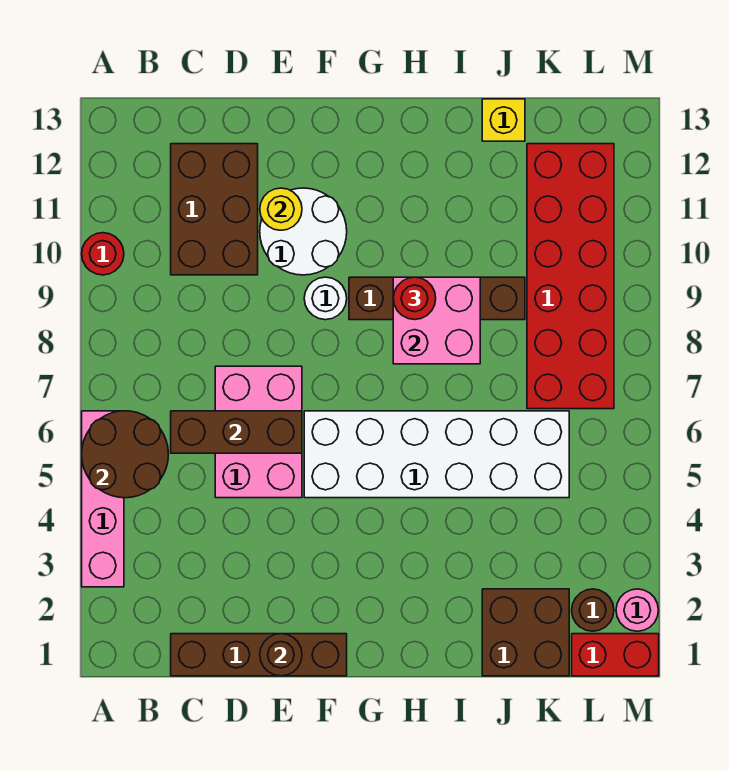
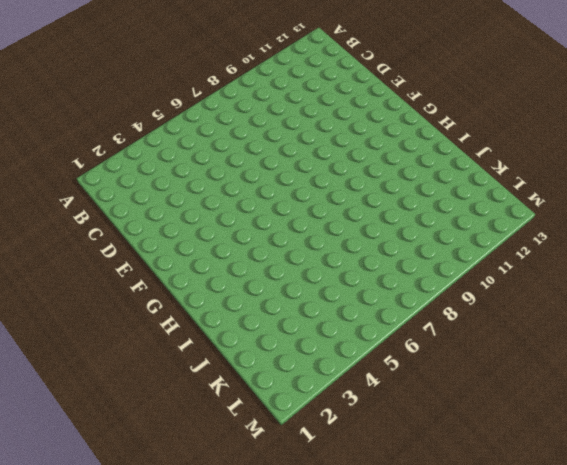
none -> pink brick A3:A6 level 1
none -> red round brick A10 level 1
none -> brown brick C1:F1 level 1

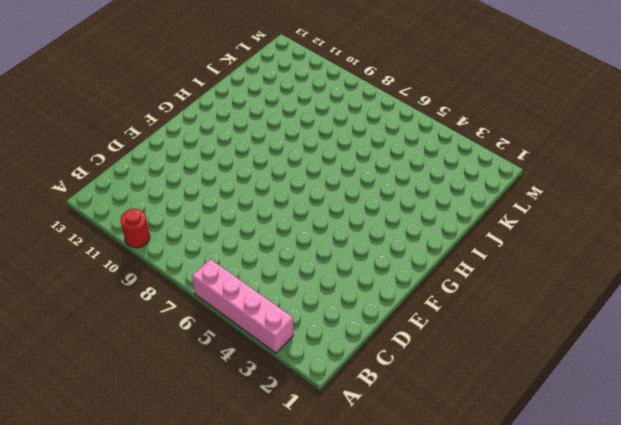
none -> brown brick C1:F1 level 1
none -> brown brick C10:D12 level 1
none -> pink brick D5:E7 level 1

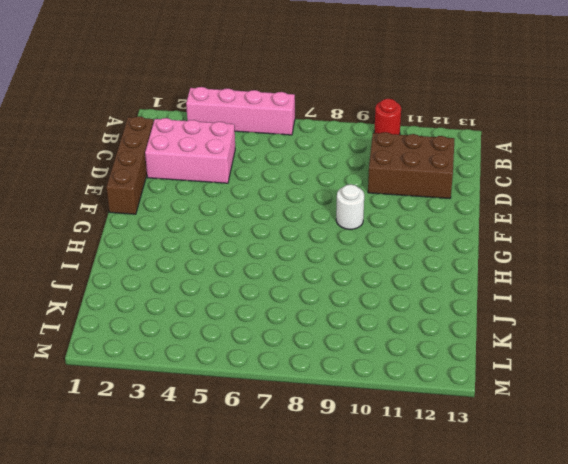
pink brick C2:D4 level 1 -> pink brick D5:E7 level 1
none -> white round brick E10:F11 level 1
none -> white brick F5:K6 level 1
none -> brown brick G9:J9 level 1

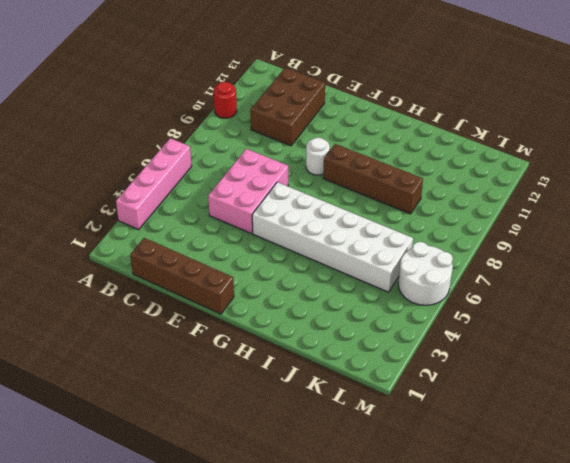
white round brick L5:M6 level 1 -> white round brick E10:F11 level 1
none -> brown brick J1:K2 level 1
none -> yellow brick J13 level 1
none -> red brick K7:L12 level 1

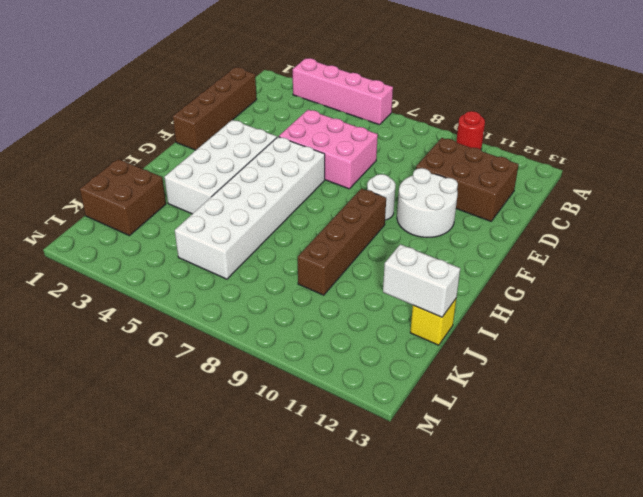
white brick F3:I4 level 1 -> none
white brick J12:J13 level 2 -> none
none -> red brick K7:L12 level 1
none -> red brick L1:M1 level 1
none -> brown round brick L2 level 1

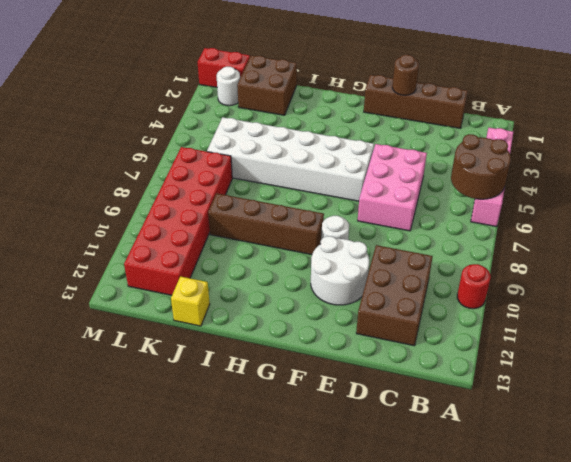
white round brick L2 level 1 -> brown round brick L2 level 1
none -> pink round brick M2 level 1
none -> brown brick C6:E6 level 2
none -> yellow round brick E11 level 2

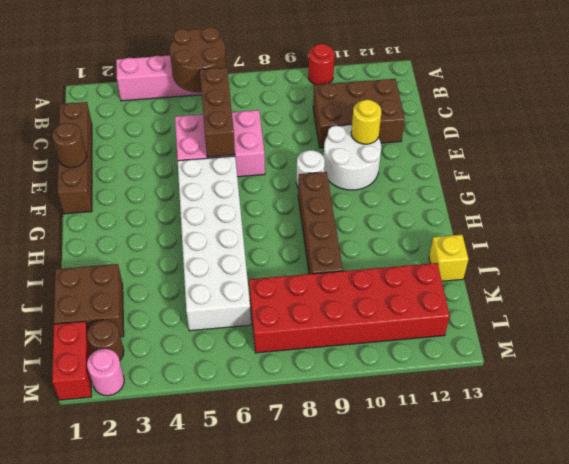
none -> pink brick H8:I9 level 2
none -> red round brick H9 level 3

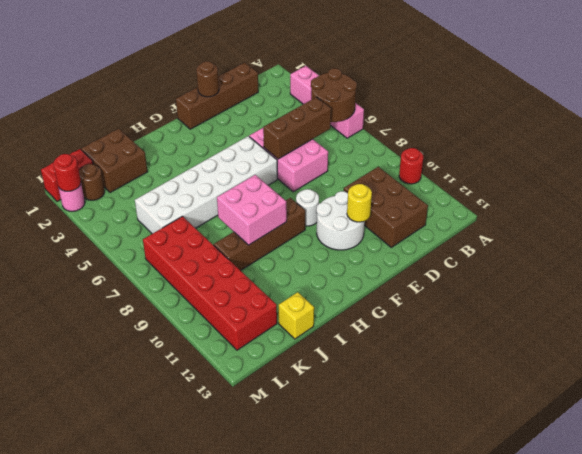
red round brick M2 level 2 -> red round brick H9 level 3

